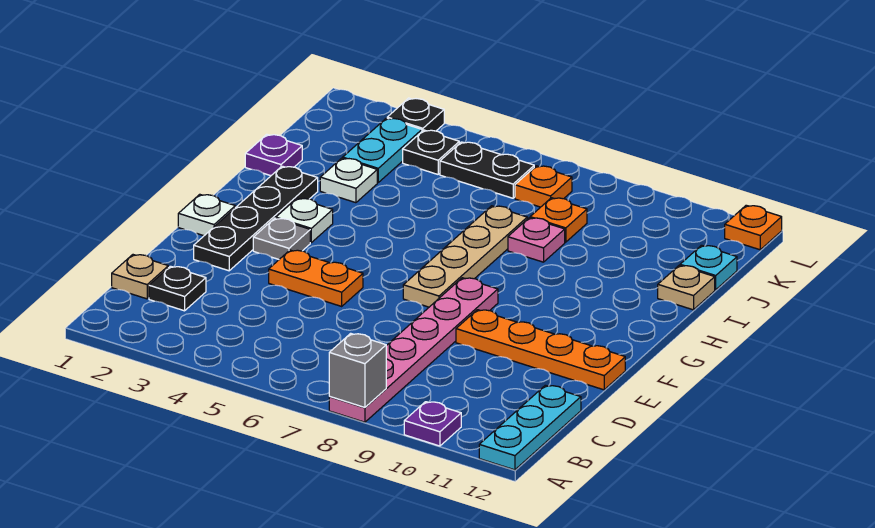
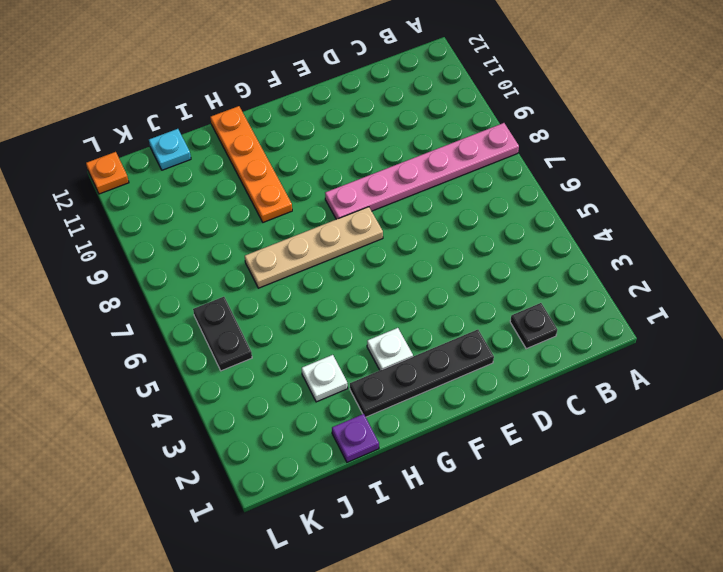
orange plate H9:H12 level 1 -> orange plate E9:E12 level 1
none -> purple plate A10 level 1
none -> cyan plate A12:C12 level 1
none -> tan plate C1 level 1

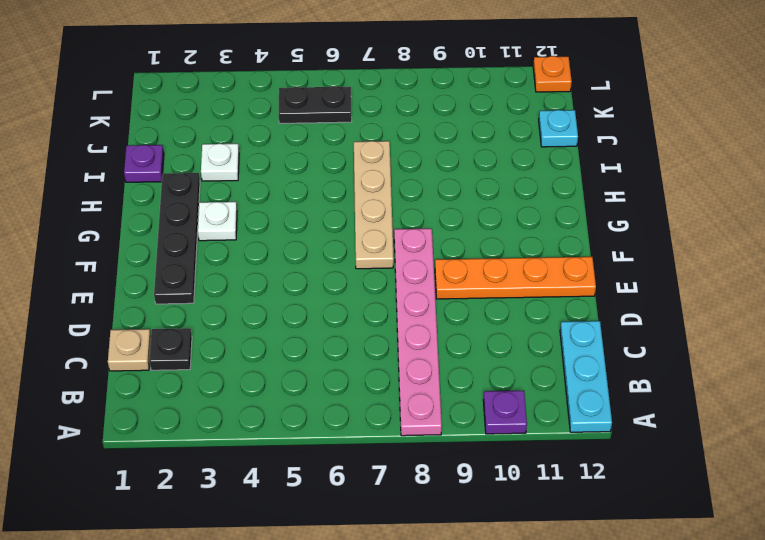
none -> orange plate E4:E5 level 1
none -> white plate F1 level 1
none -> grey plate F3 level 1

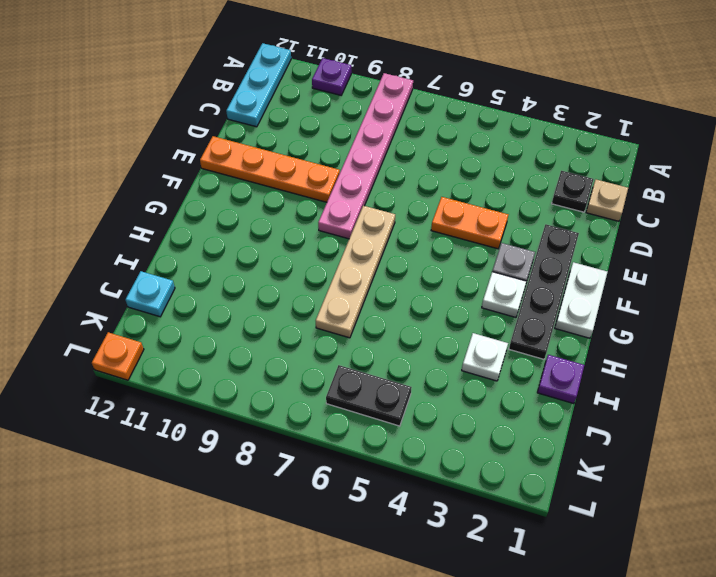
white plate F1:G1 level 1 -> white plate F1 level 1
none -> pink plate I8 level 1
none -> tan plate I12 level 1
none -> cyan plate J3:K3 level 1

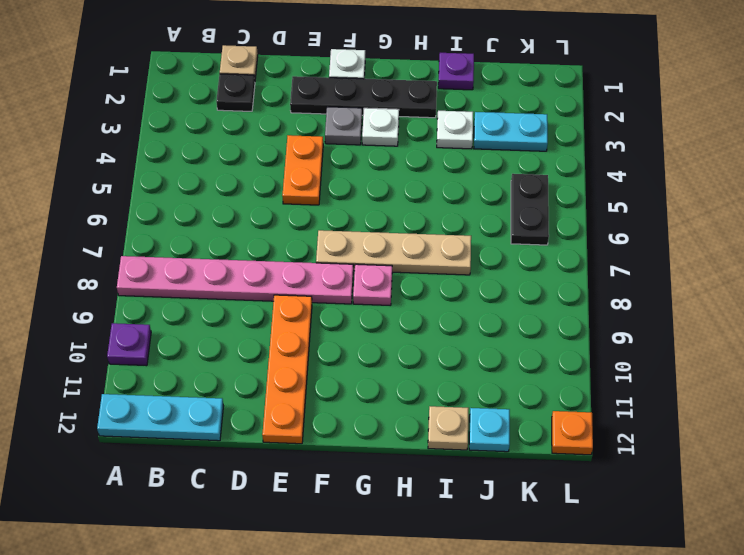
pink plate G8 level 1 -> pink plate I8 level 1
none -> orange plate J8 level 1
none -> black plate K4 level 1
none -> orange plate K7 level 1

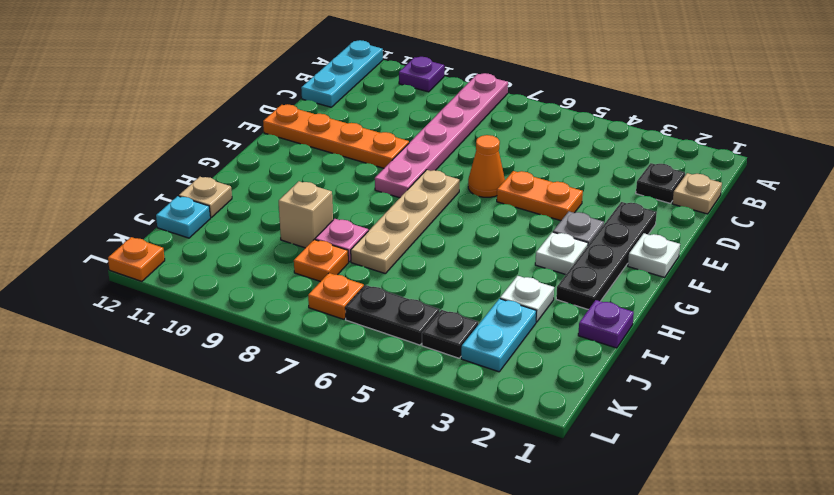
orange cone E6 level 1 -> none
tan brick I9 level 1 -> none
none -> black plate L3 level 1
none -> grey brick A8 level 2

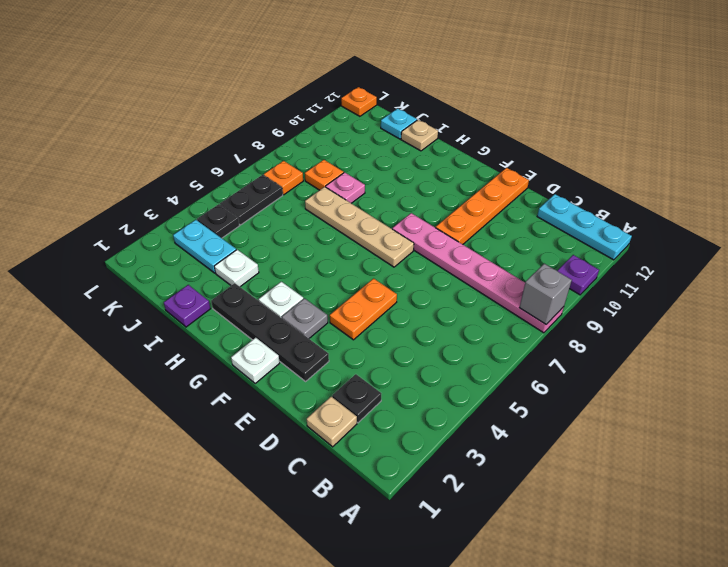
none -> black plate L3 level 1

